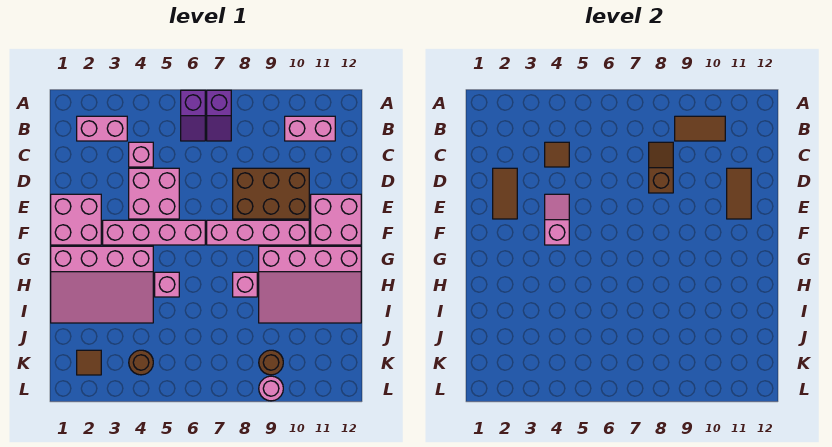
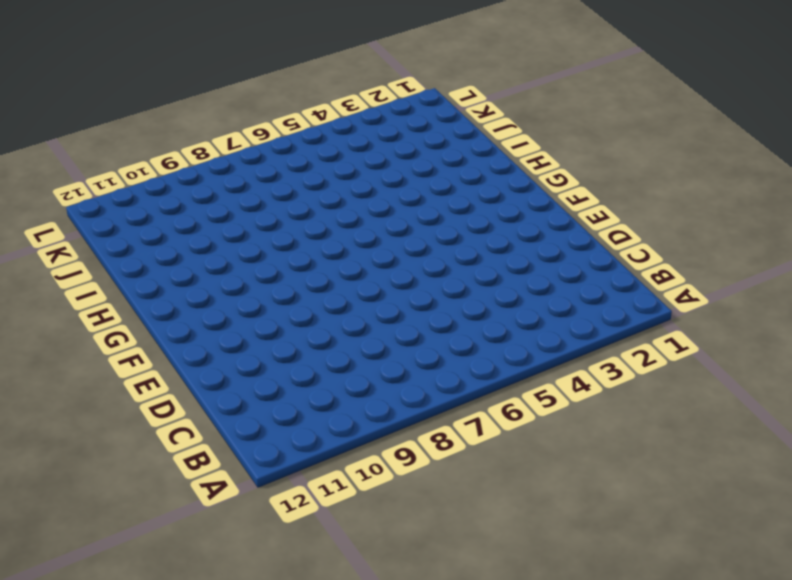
none -> purple slope A6:B6 level 1 top A
none -> purple slope A7:B7 level 1 top A
none -> pink brick B2:B3 level 1

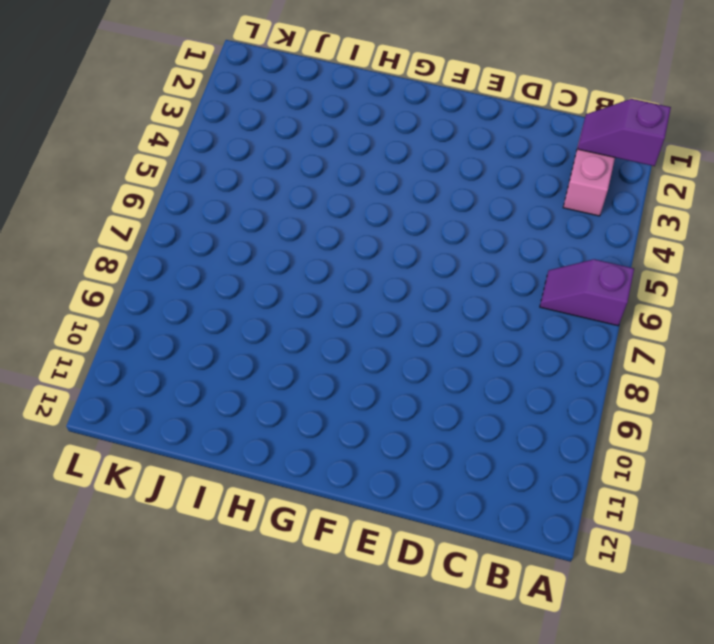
purple slope A2:B2 level 2 top A -> purple slope A7:B7 level 1 top A
none -> pink brick B10:B11 level 1
none -> pink brick C4 level 1
none -> pink brick D4:E5 level 1

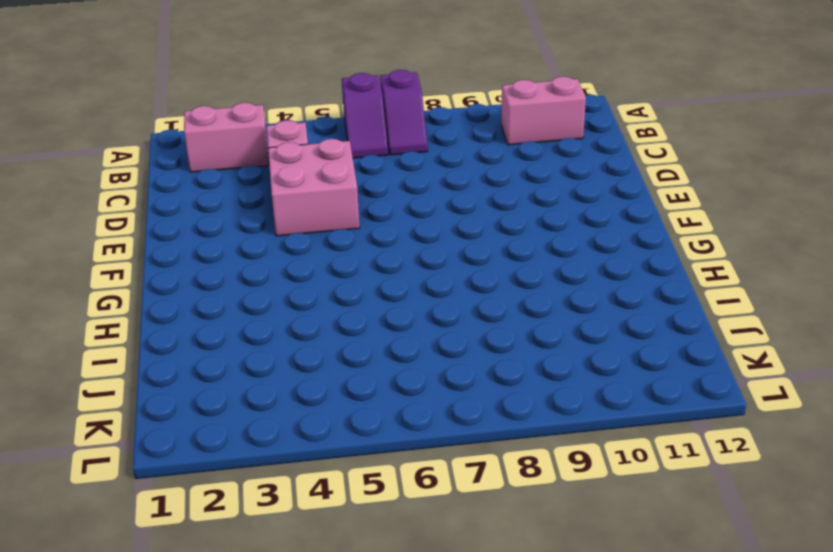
none -> brown brick D8:E10 level 1
none -> pink brick E1:F2 level 1
none -> pink brick E11:F12 level 1

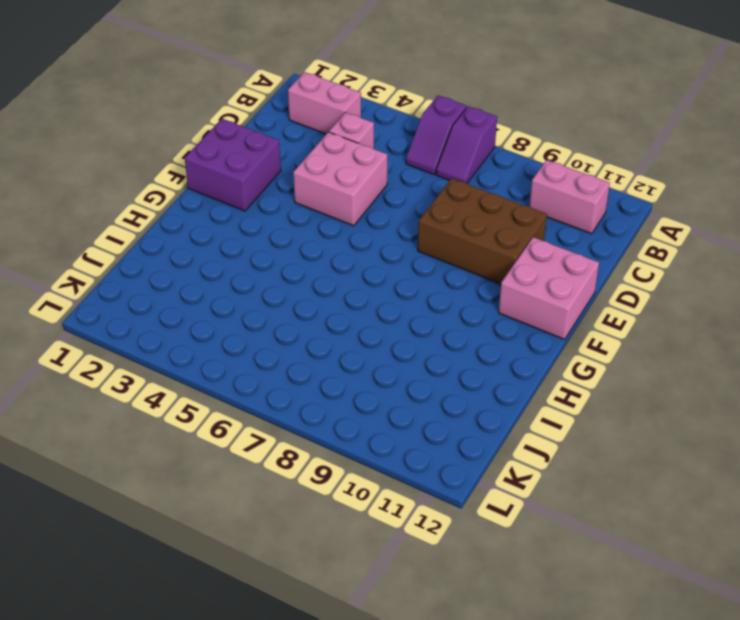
purple brick E1:F2 level 1 -> pink brick E1:F2 level 1
none -> pink brick F3:F6 level 1
none -> pink brick F7:F10 level 1
none -> pink slope G1:I4 level 1 top G

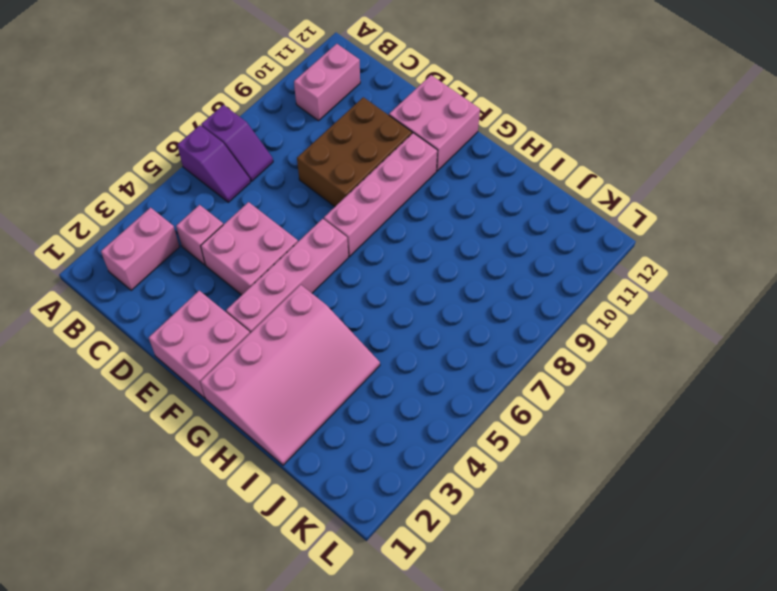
none -> pink slope G9:I12 level 1 top G
none -> pink brick H5 level 1
none -> pink brick H8 level 1

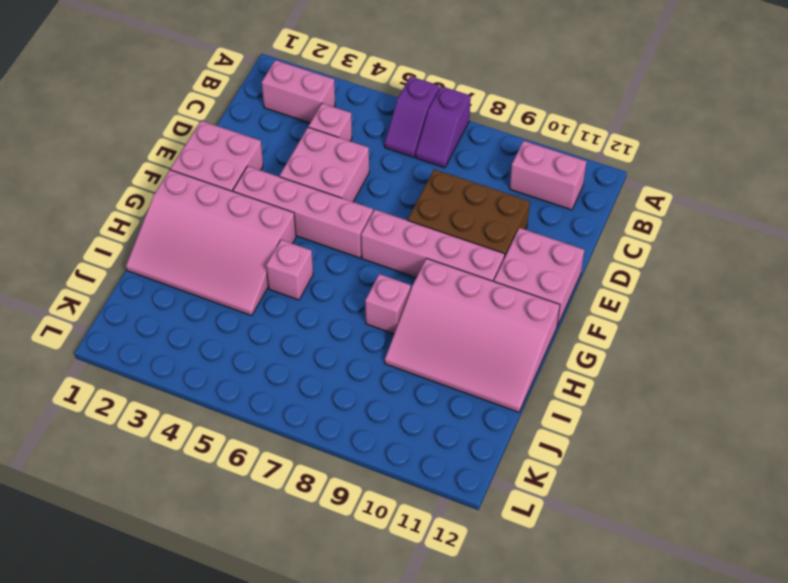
none -> brown tile K2 level 1
none -> brown round brick K4 level 1
none -> brown round brick K9 level 1

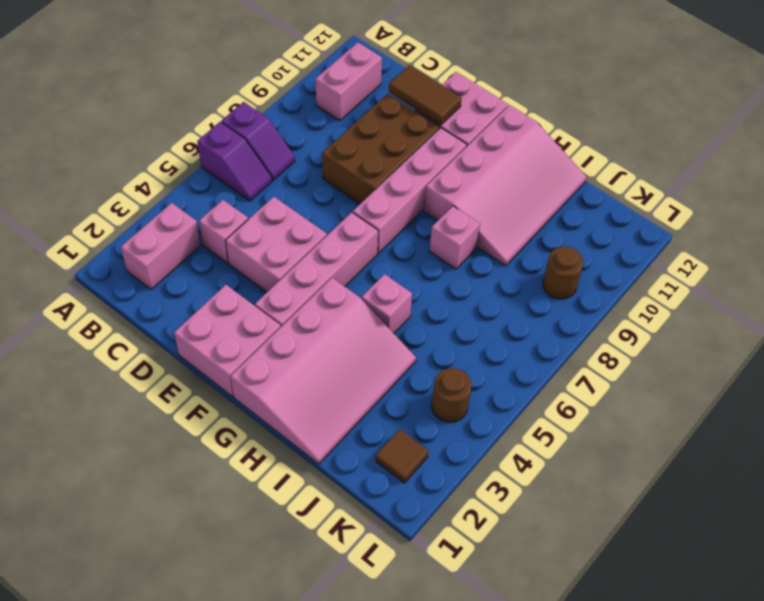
none -> pink round brick L9 level 1
none -> brown tile B9:B10 level 2
none -> brown tile C4 level 2

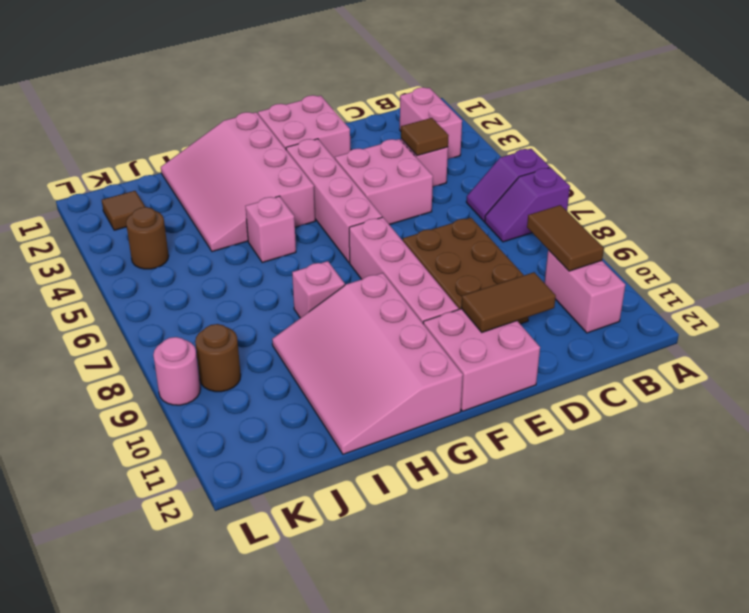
none -> brown slope C8:D8 level 2 top D
none -> brown tile D2:E2 level 2
none -> pink slope E4:F4 level 2 top F

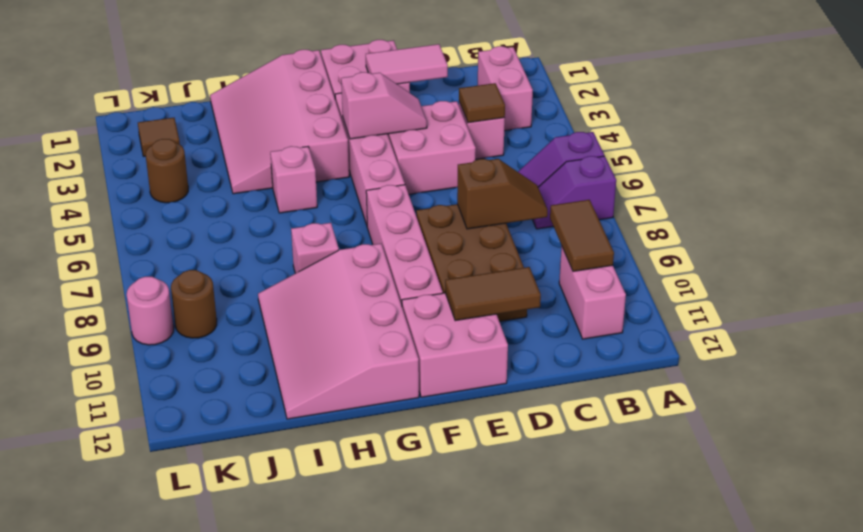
pink tile D2:E2 level 2 -> brown tile D2:E2 level 2

